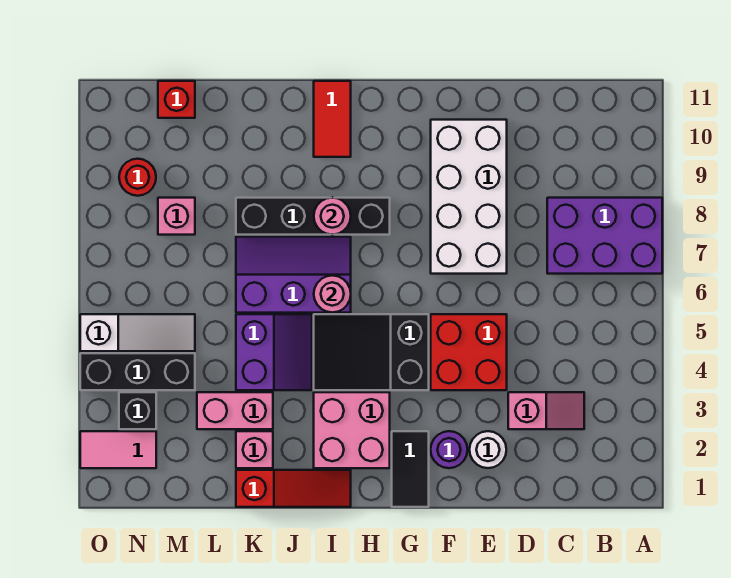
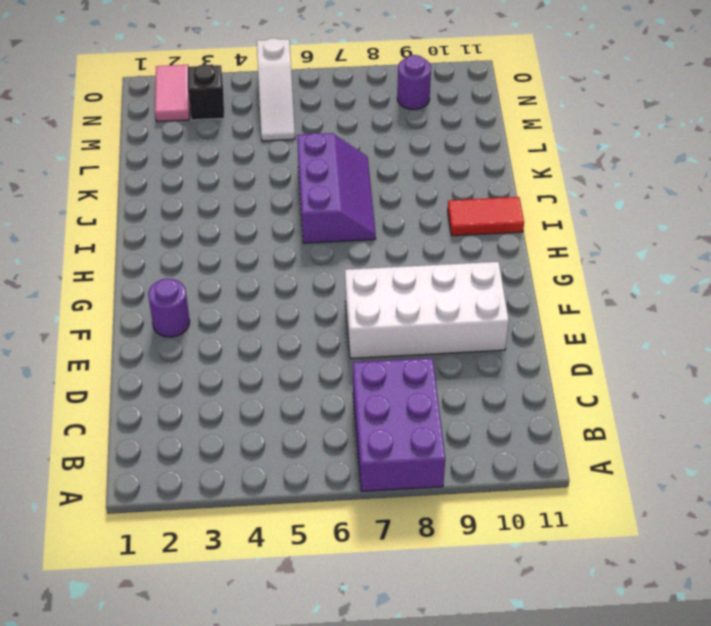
purple round brick N9 level 1 -> red round brick N9 level 1
none -> pink slope C3:D3 level 1 top D
none -> white round brick E2 level 1
none -> red brick E4:F5 level 1

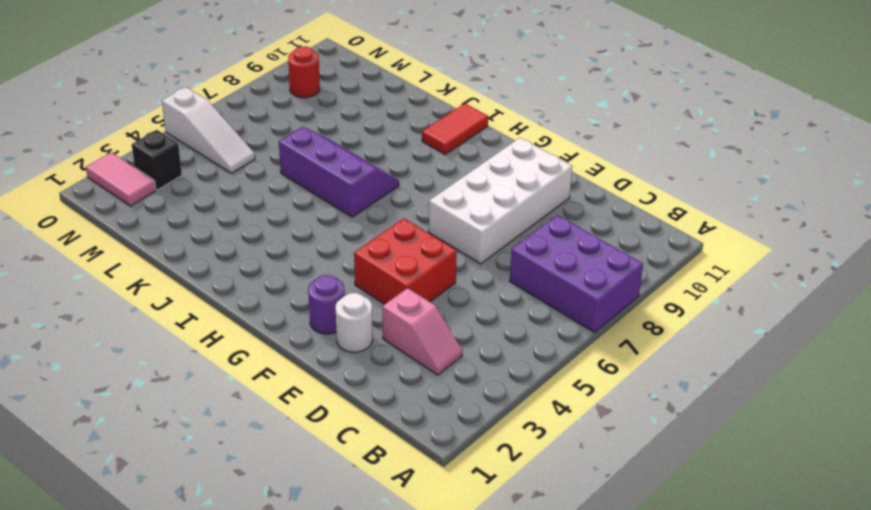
none -> black tile G1:G2 level 1
none -> black slope G4:I5 level 1 top G
none -> pink brick H2:I3 level 1

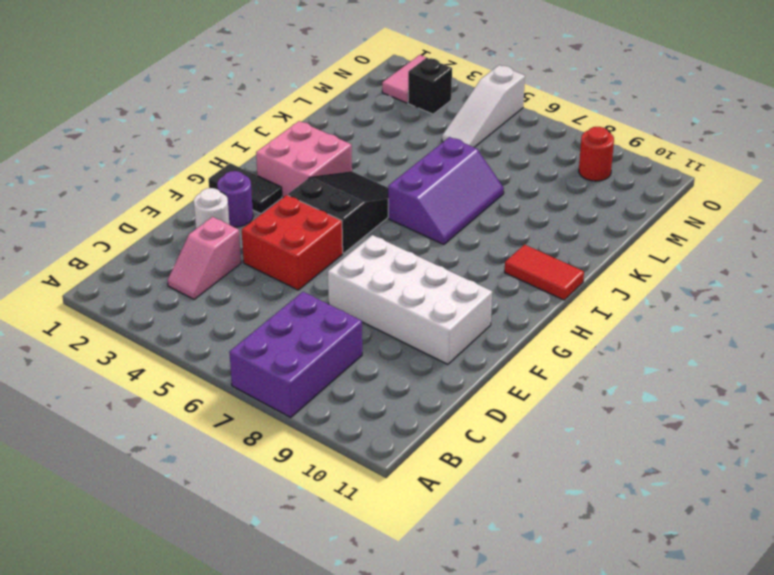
none -> black brick H8:K8 level 1
none -> red slope I1:K1 level 1 top K
none -> purple slope J4:K5 level 1 top K

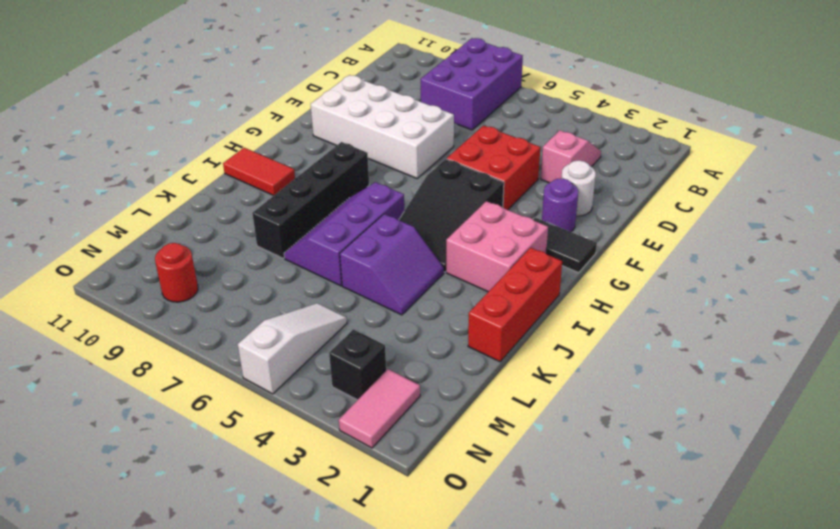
red brick I1:K1 level 1 -> red slope I1:K1 level 1 top K
purple slope J4:K5 level 1 top 5 -> purple slope J4:K5 level 1 top K
none -> pink brick K2 level 1
none -> pink brick K3:L3 level 1
none -> black brick M4:O4 level 1

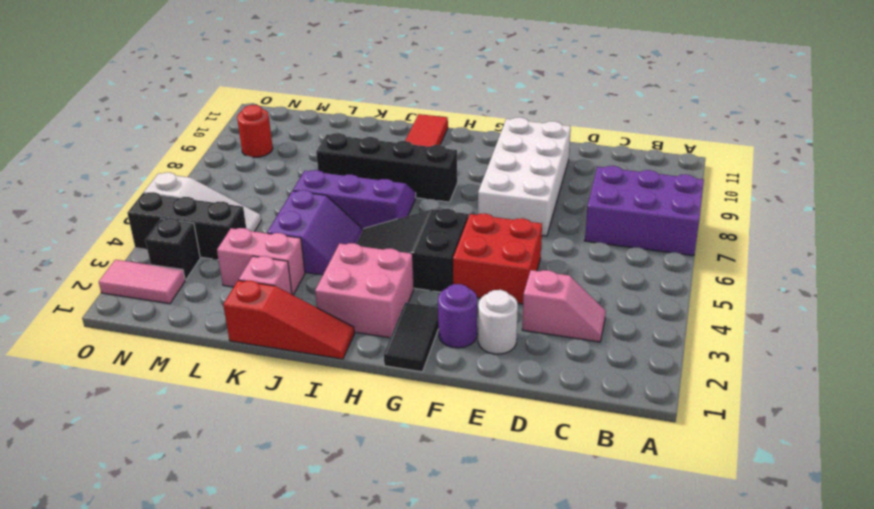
none -> pink brick M8 level 1
none -> red brick M11 level 1
none -> pink round brick I6 level 2

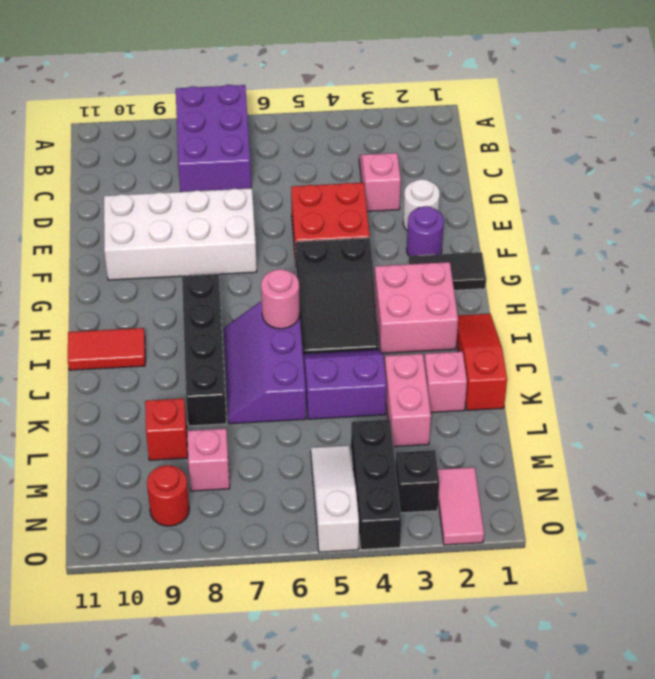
red brick L9 level 1 -> red brick M11 level 1
none -> pink round brick I8 level 2

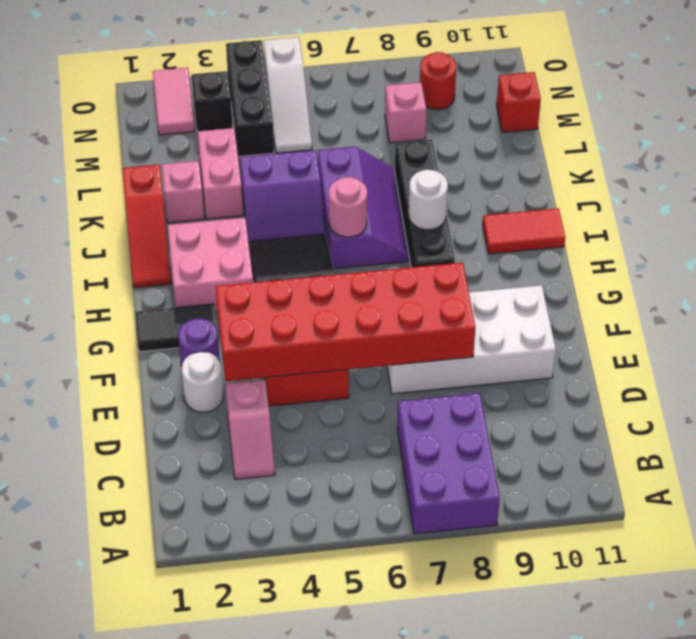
red brick E3:F8 level 2 -> none
white round brick I8 level 2 -> pink round brick I8 level 2

